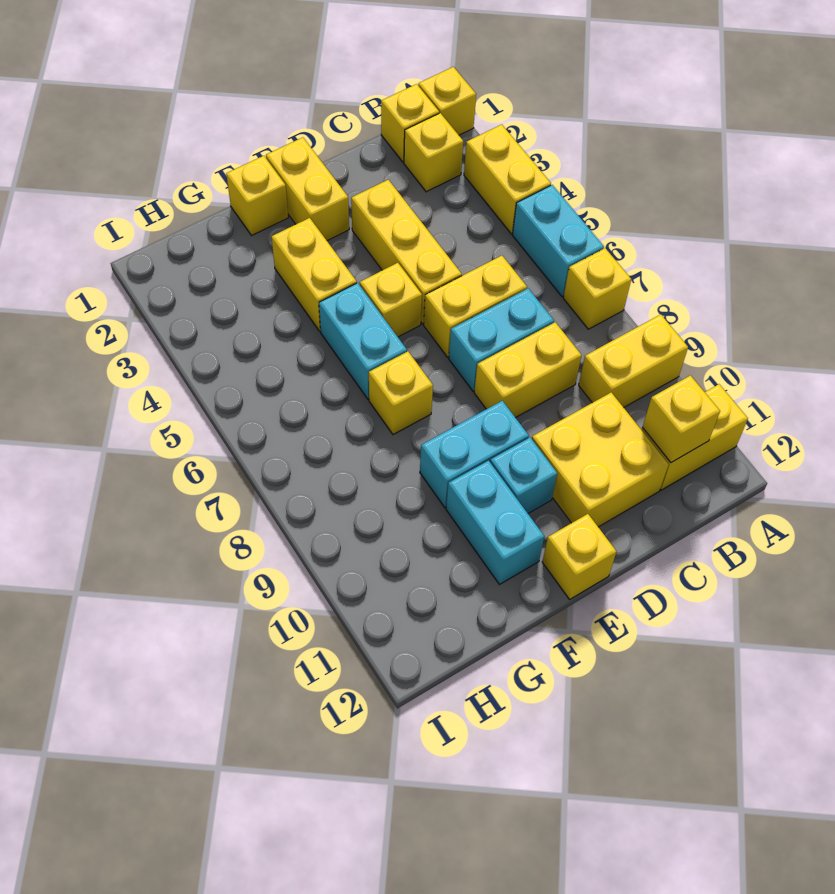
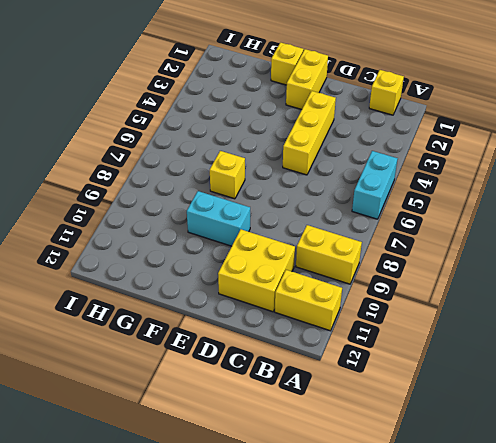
none -> yellow brick A1 level 1
none -> yellow brick A3:A4 level 1
none -> yellow brick A7 level 1

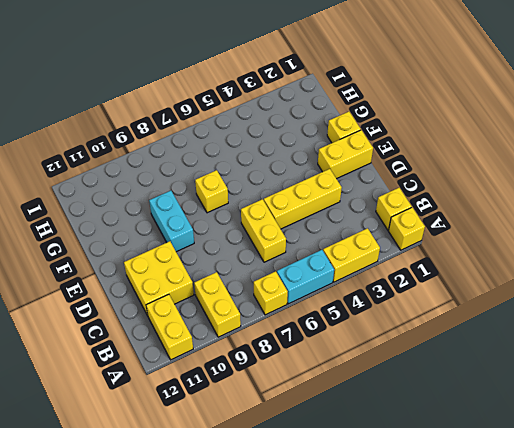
none -> yellow brick B2 level 1
none -> cyan brick C7:D7 level 1
none -> yellow brick C8:D8 level 1

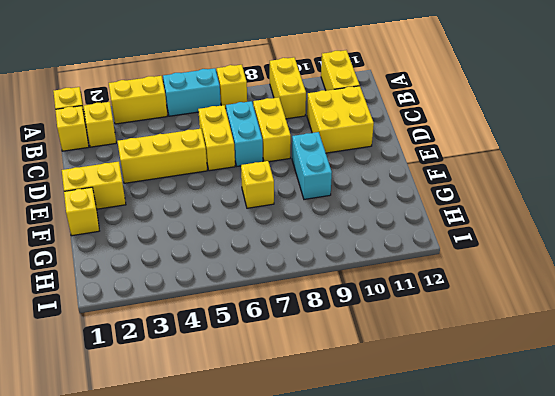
none -> yellow brick E5 level 1
none -> cyan brick E10 level 1
none -> yellow brick E12 level 1

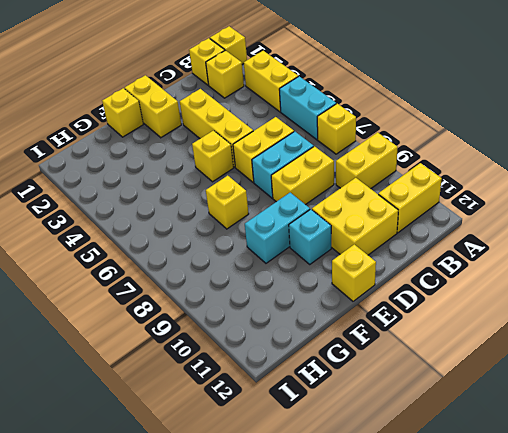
none -> yellow brick F3:F4 level 1
none -> cyan brick F5:F6 level 1
none -> cyan brick F10:F11 level 1

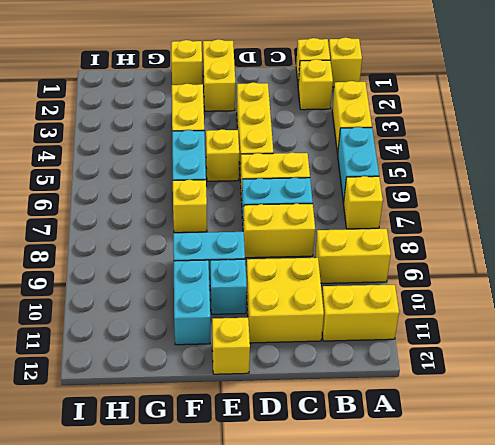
none -> yellow brick B11 level 2

